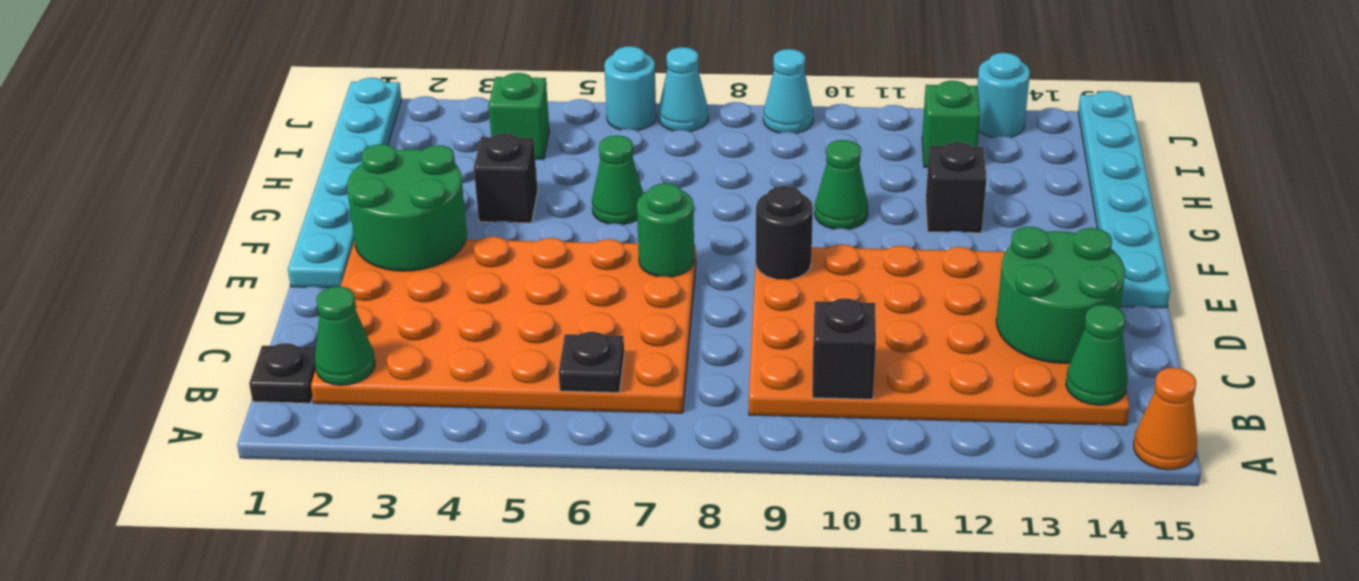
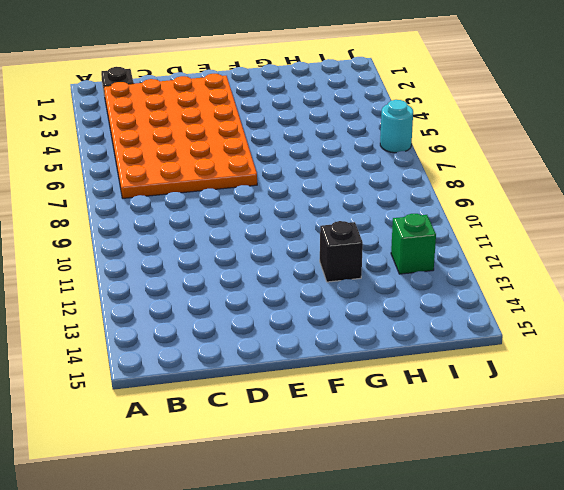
none -> orange cone A15 level 1
none -> orange plate B9:E14 level 1
none -> cyan plate E1:J1 level 1

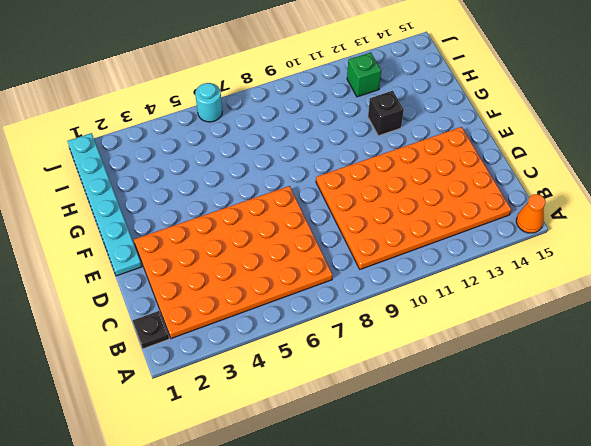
none -> cyan plate E15:J15 level 1
none -> black brick G4 level 1
none -> green cone G6 level 1

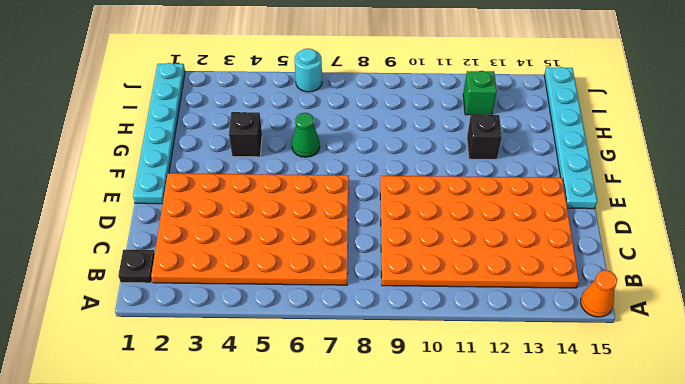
none -> green cone G10 level 1
none -> green brick I4 level 1
none -> cyan cone J7 level 1

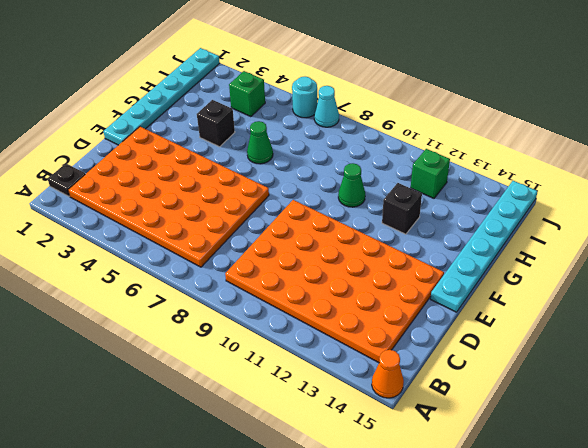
none -> cyan cone J9 level 1
none -> cyan round brick J13 level 1
none -> green cone B2 level 2

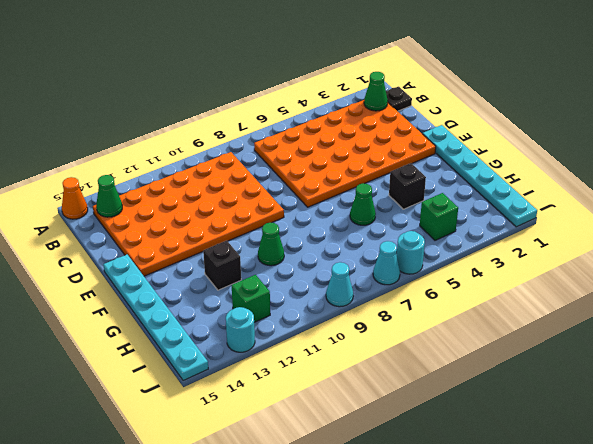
none -> black plate B6 level 2
none -> black brick B10 level 2
none -> green round brick C13:D14 level 2

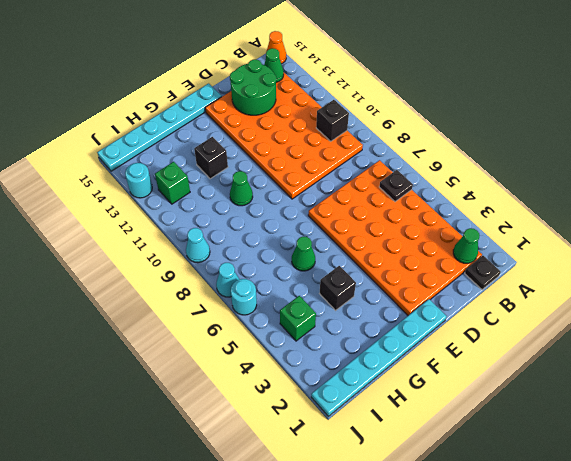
none -> green round brick E2:F3 level 2
none -> green round brick E7 level 2
none -> black round brick E9 level 2

